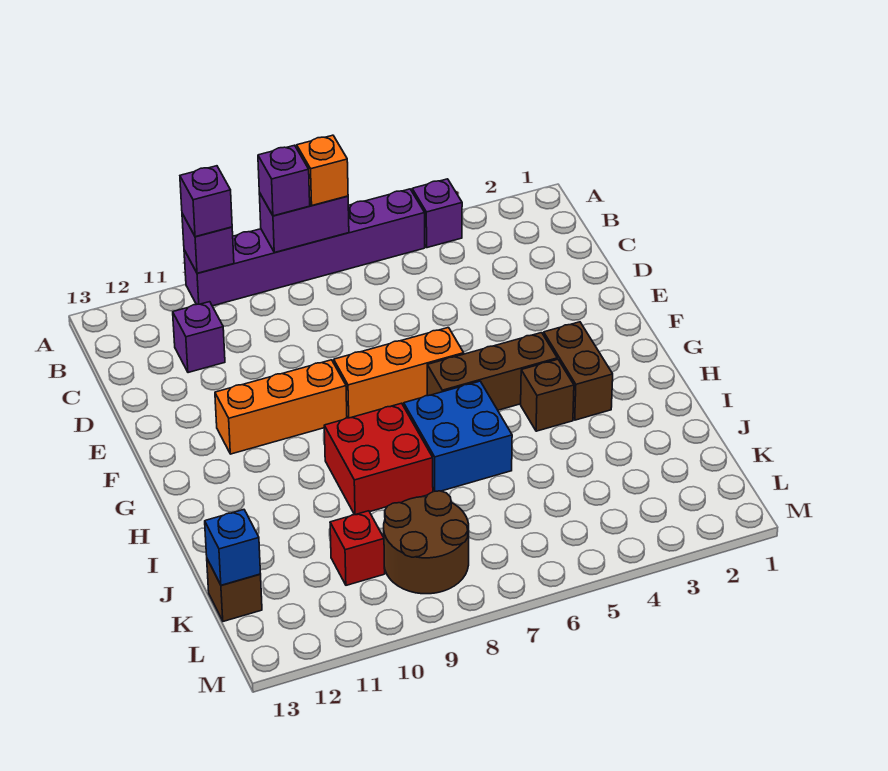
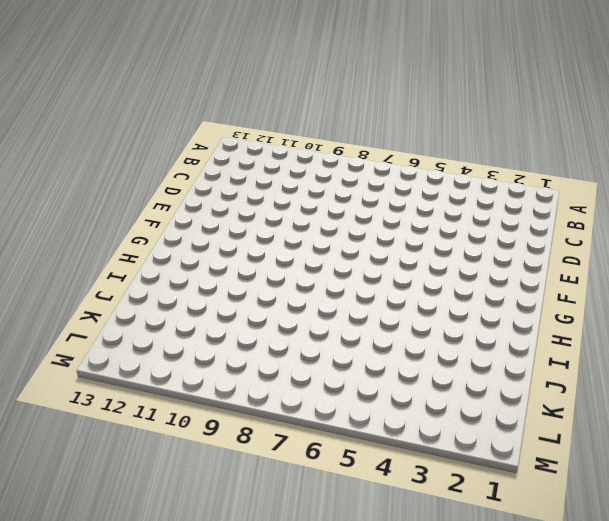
none -> purple brick A4 level 1
none -> purple brick A5:A10 level 1
none -> purple brick C11 level 1

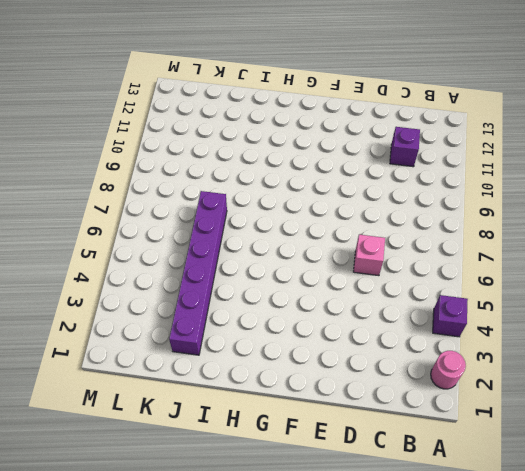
pink round brick A2 level 1 -> none
pink brick D6 level 1 -> none
purple brick J2:J7 level 1 -> purple brick A5:A10 level 1
none -> orange brick F6:F8 level 1
none -> orange brick F9:F11 level 1
none -> brown brick G3:H3 level 1

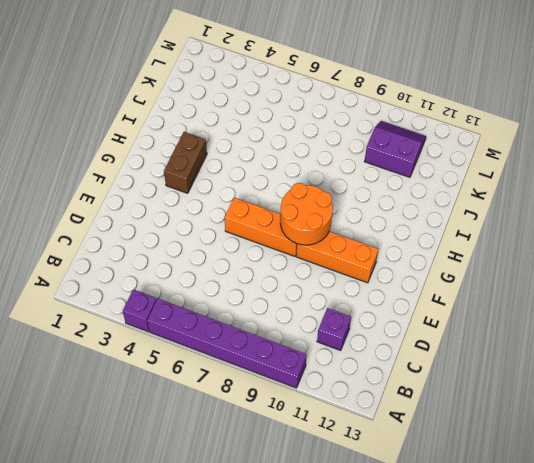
orange round brick F8:G9 level 2 -> none
purple slope K10:L11 level 1 top K -> red brick K10 level 1
none -> brown brick G4:G6 level 1
none -> brown brick H4 level 1
none -> blue brick H6:I7 level 1

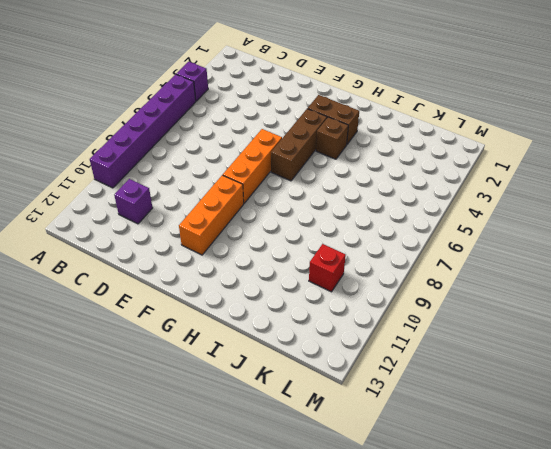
none -> blue brick H6:I7 level 1
none -> red brick H8:I9 level 1
none -> brown round brick K8:L9 level 1

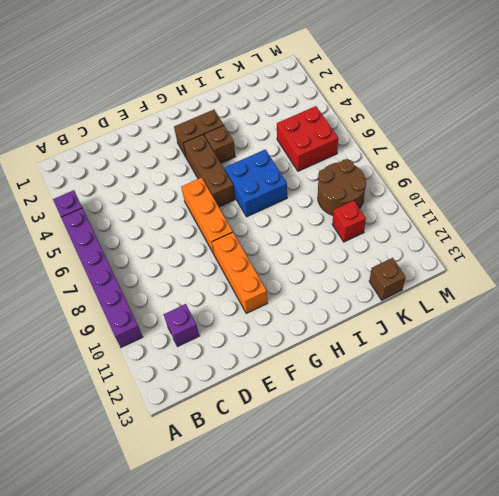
red brick K5:L6 level 1 -> red brick H8:I9 level 1
none -> purple brick A7:A8 level 2
none -> purple brick A10 level 2
none -> blue brick K13 level 2

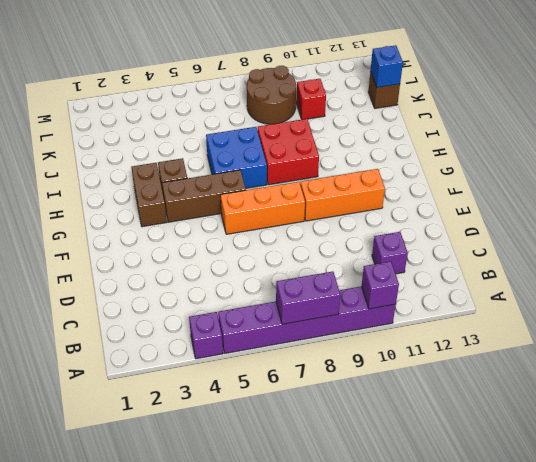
none -> orange brick A7 level 3
none -> purple brick A8 level 3
none -> purple brick A10 level 3

